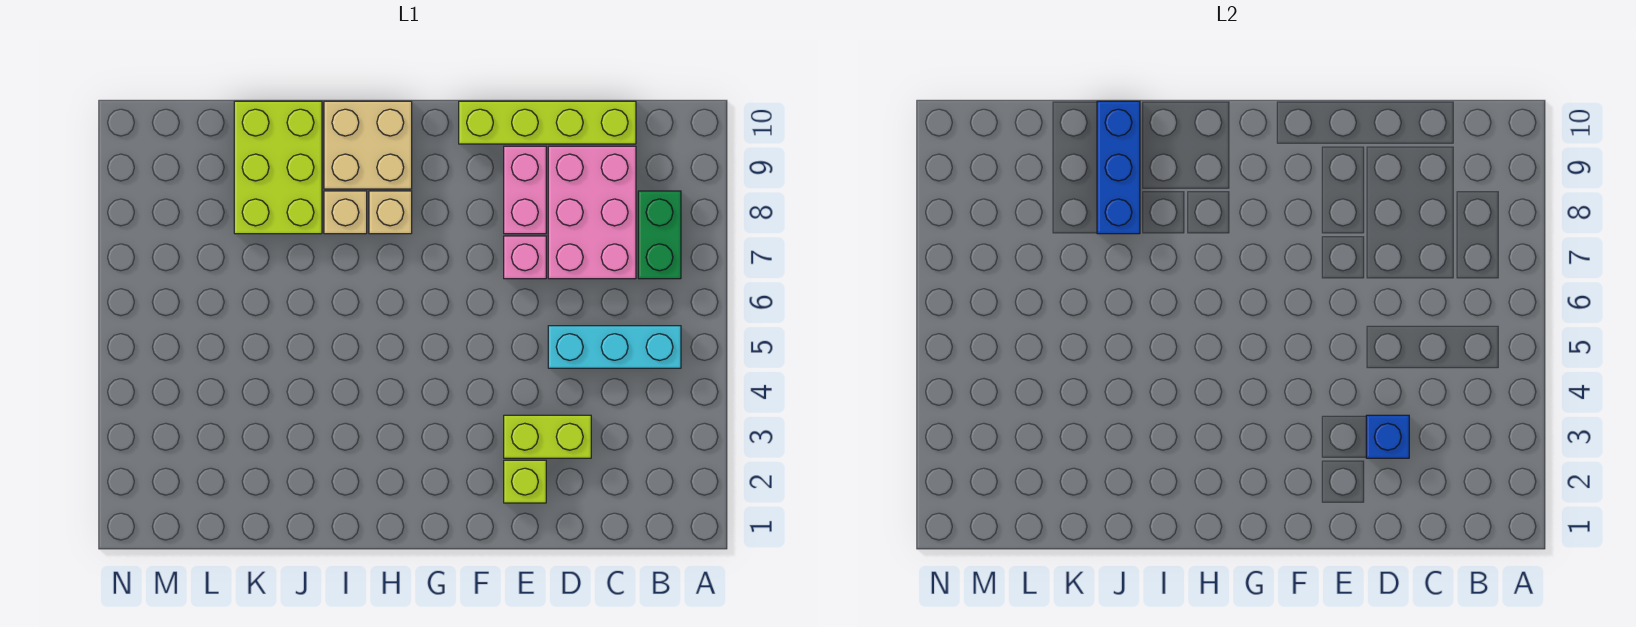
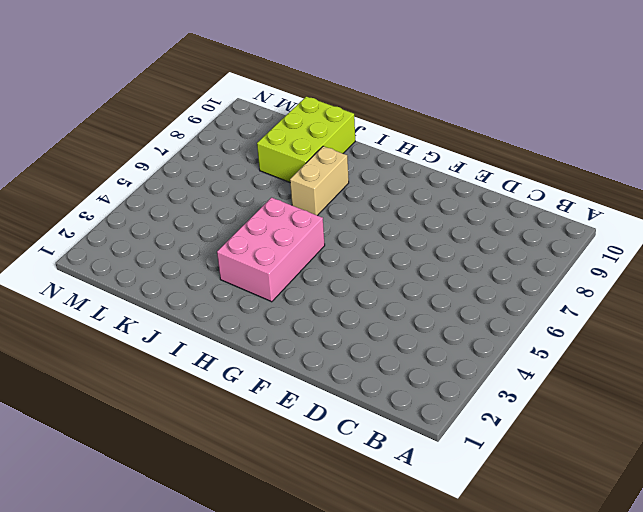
pink brick H3:I5 level 1 -> pink brick C7:D9 level 1
tan brick I7:I8 level 1 -> tan brick I8 level 1
none -> cyan brick B5:D5 level 1
none -> green brick B7:B8 level 1
none -> lime brick C10:F10 level 1

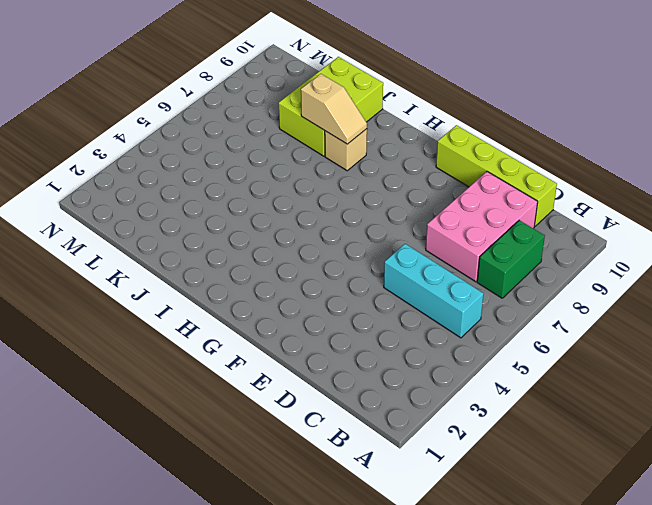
tan slope I8:J8 level 2 top J -> blue brick J8:J10 level 2
none -> lime brick D3:E3 level 1
none -> lime brick E2 level 1
none -> pink brick E7 level 1

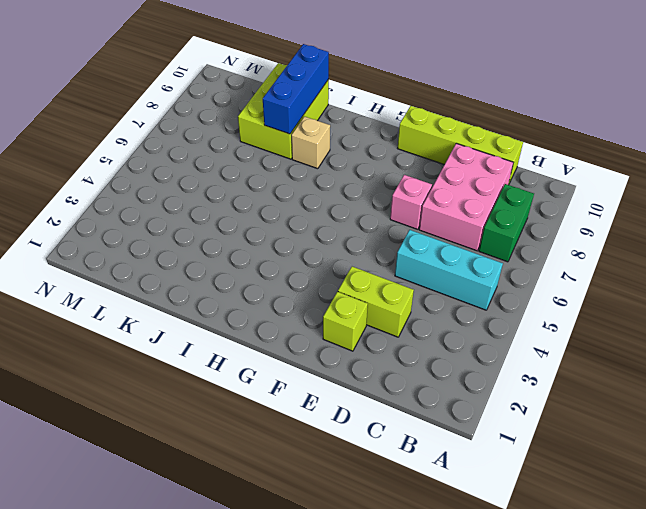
none -> pink brick E8:E9 level 1
none -> tan brick H8 level 1
none -> tan brick H9:I10 level 1

